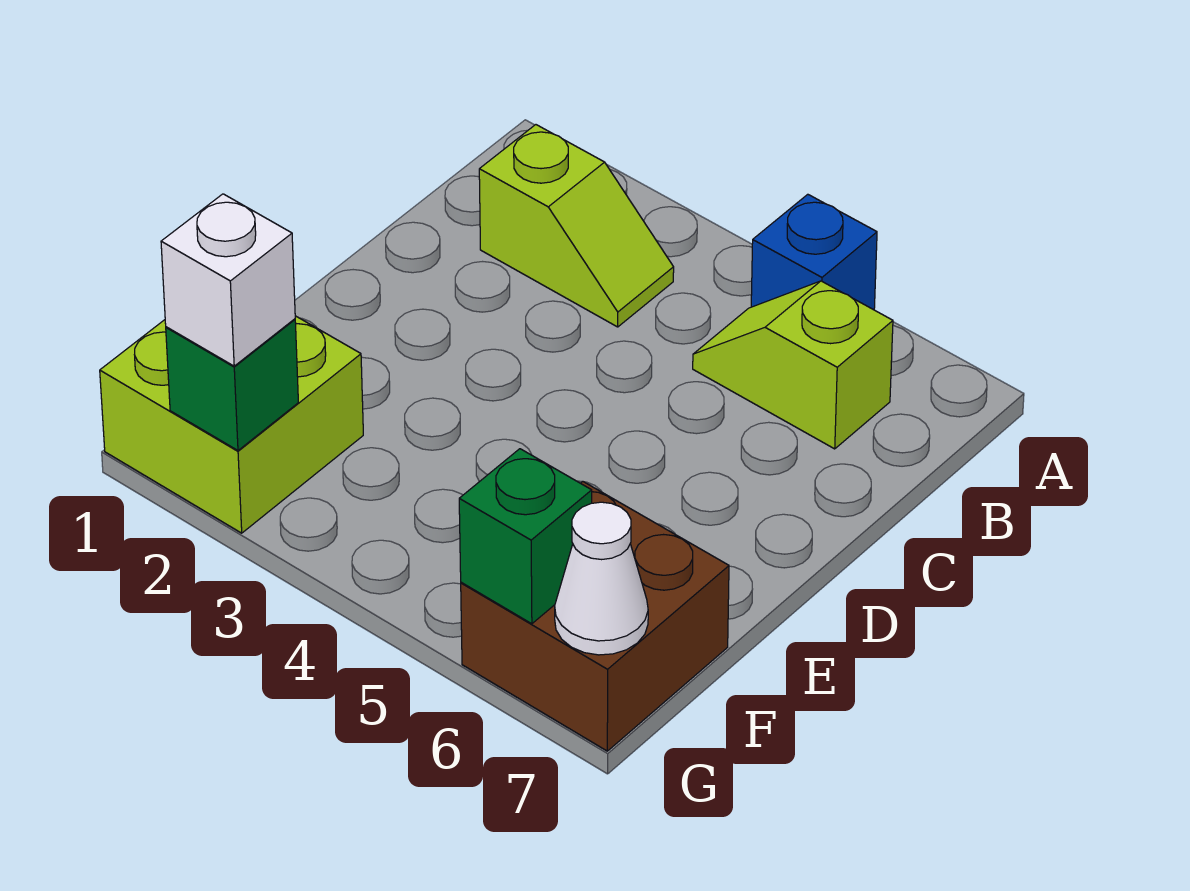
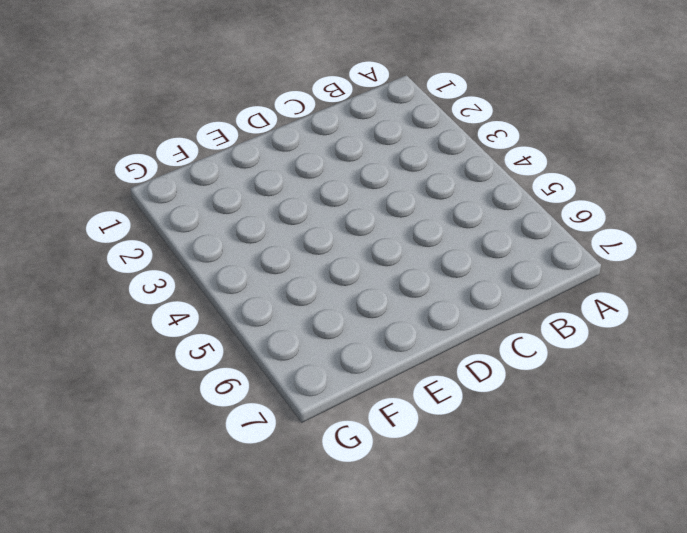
none -> blue brick A5 level 1
none -> lime slope B2:B3 level 1 top 2

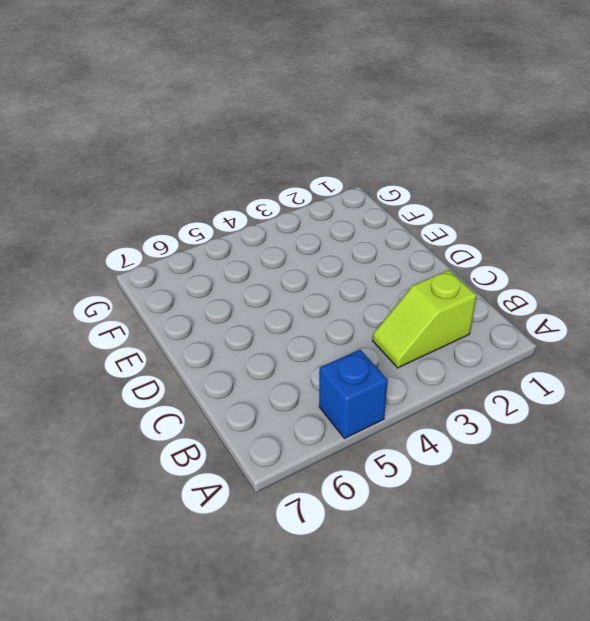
none -> lime slope B5:B6 level 1 top 6
none -> lime brick F1:G2 level 1

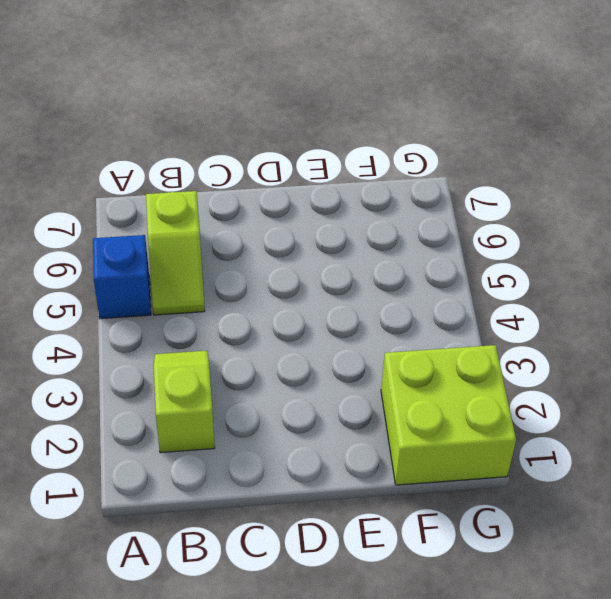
none -> brown brick F6:G7 level 1
none -> green brick G2 level 2

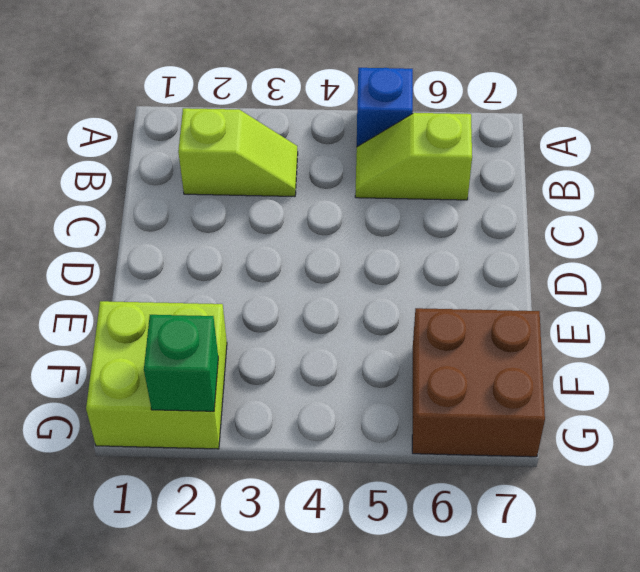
none -> green brick G6 level 2
none -> white cone G7 level 2

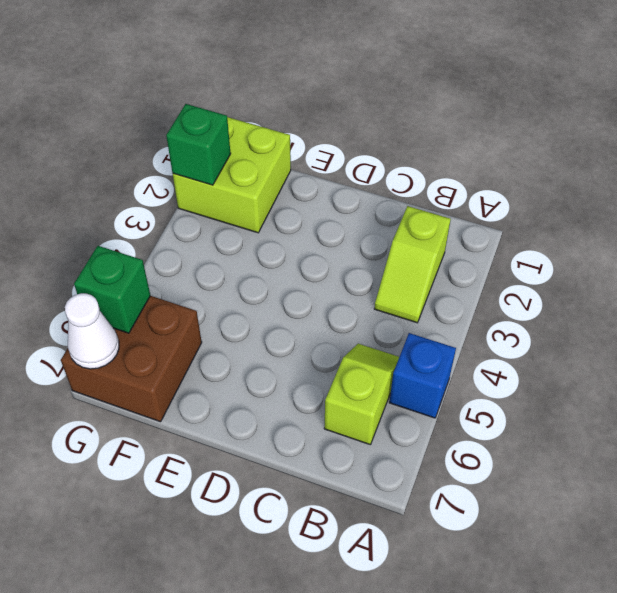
none -> white brick G2 level 3

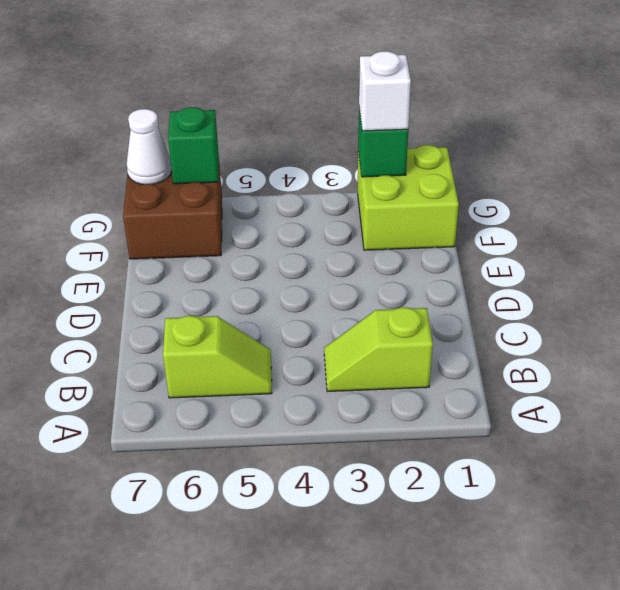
none -> blue brick A5 level 1

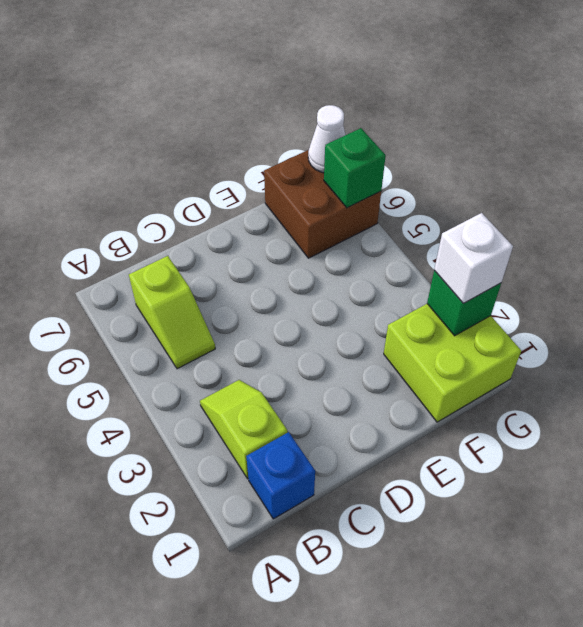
blue brick B1 level 1 -> blue brick A5 level 1

